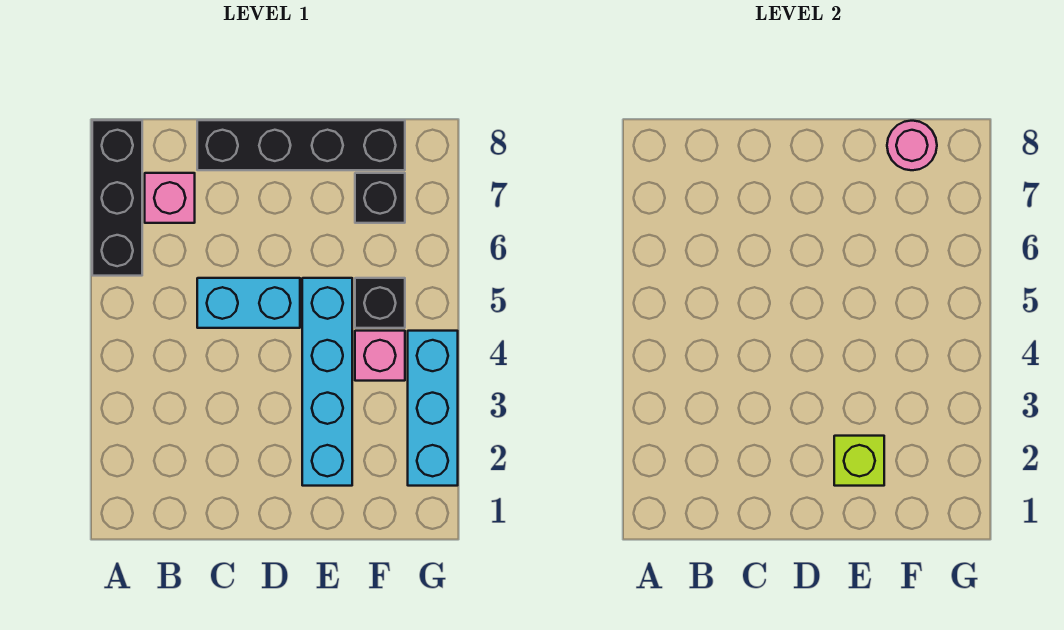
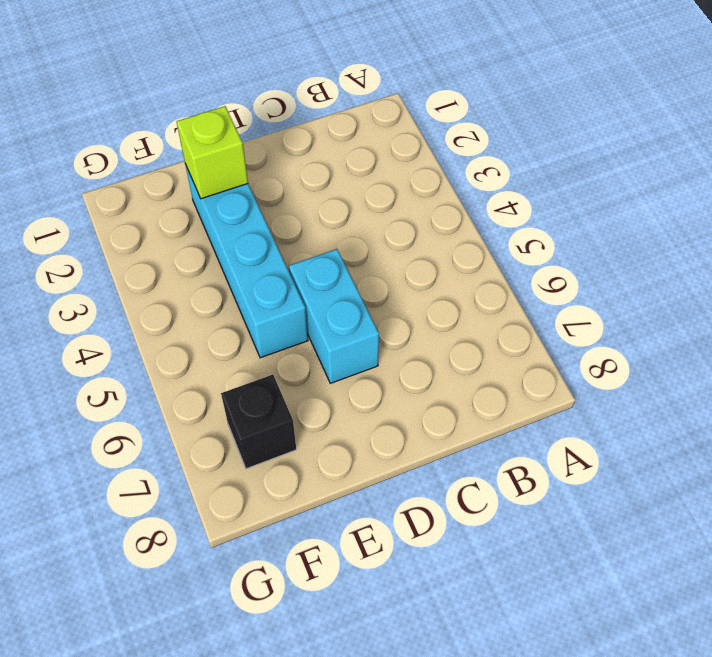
cyan brick D5:D6 level 1 -> cyan brick C5:D5 level 1
none -> black brick A6:A8 level 1
none -> pink brick B7 level 1

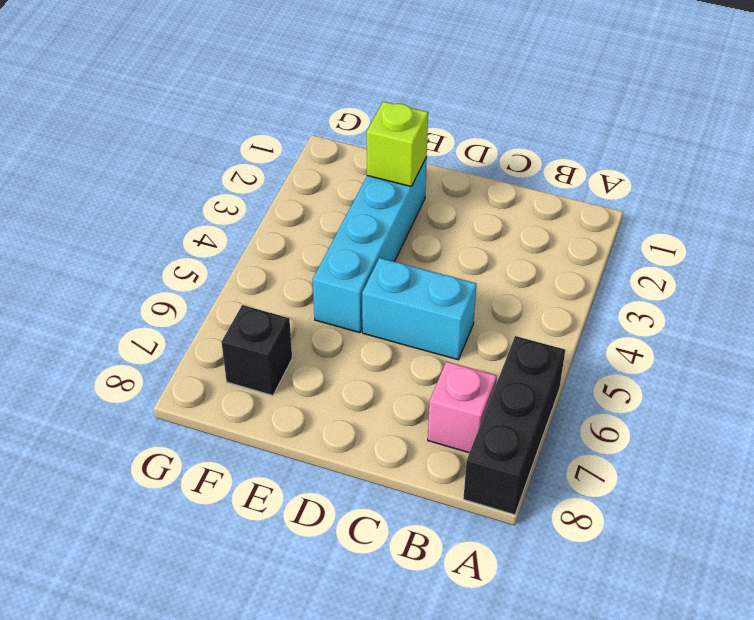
none -> black brick C8:F8 level 1
none -> pink brick F4 level 1

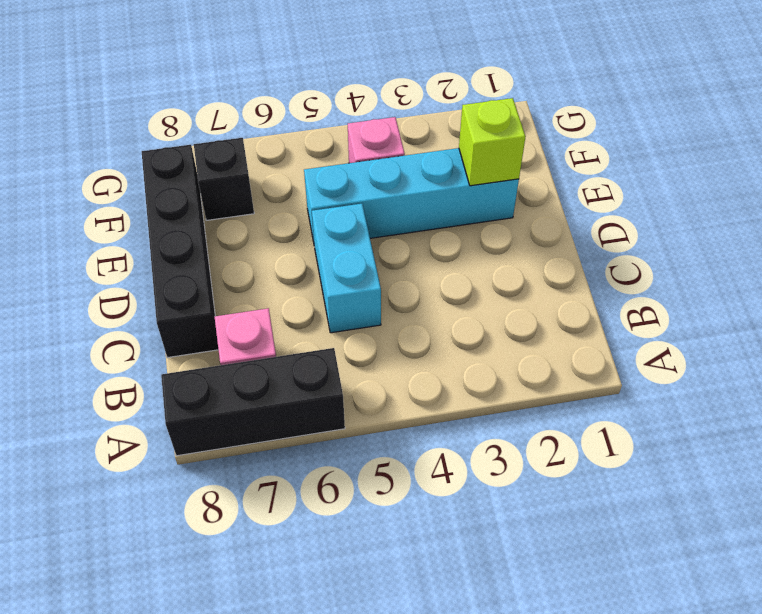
none -> black brick F5 level 1
none -> cyan brick G2:G4 level 1

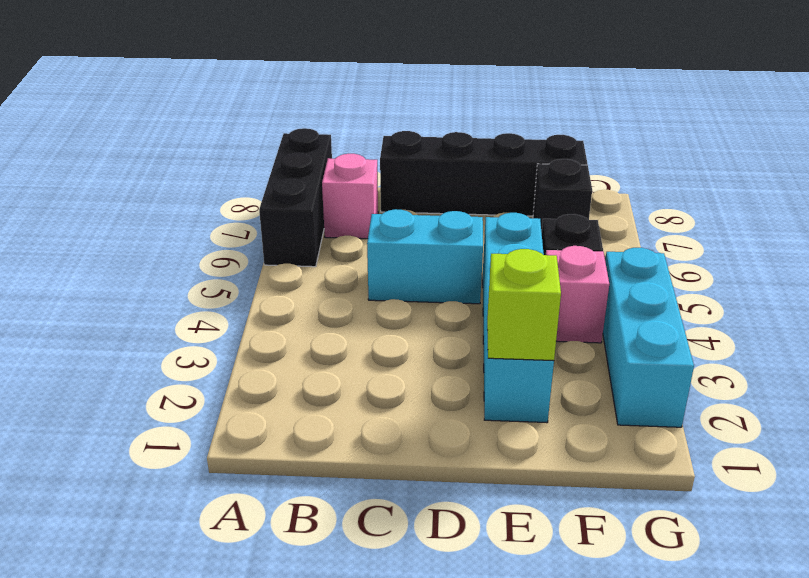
none -> pink round brick F8 level 2

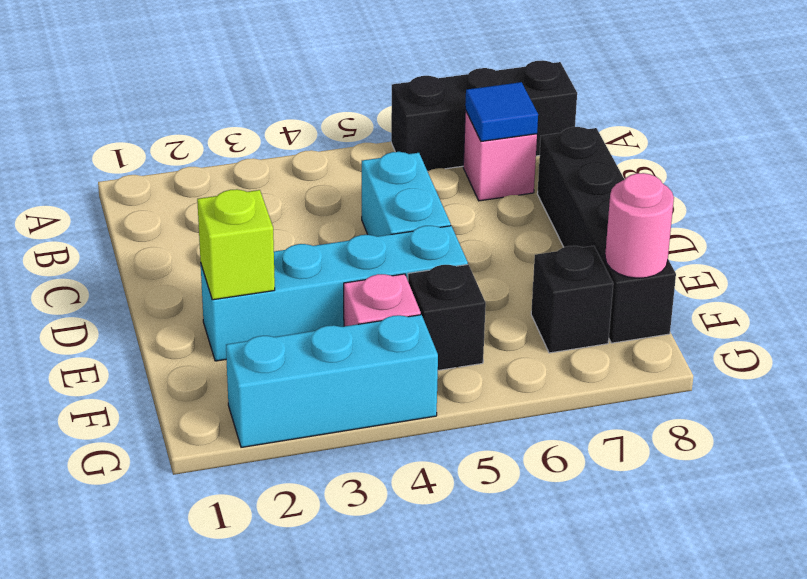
blue tile B7 level 2 -> none

